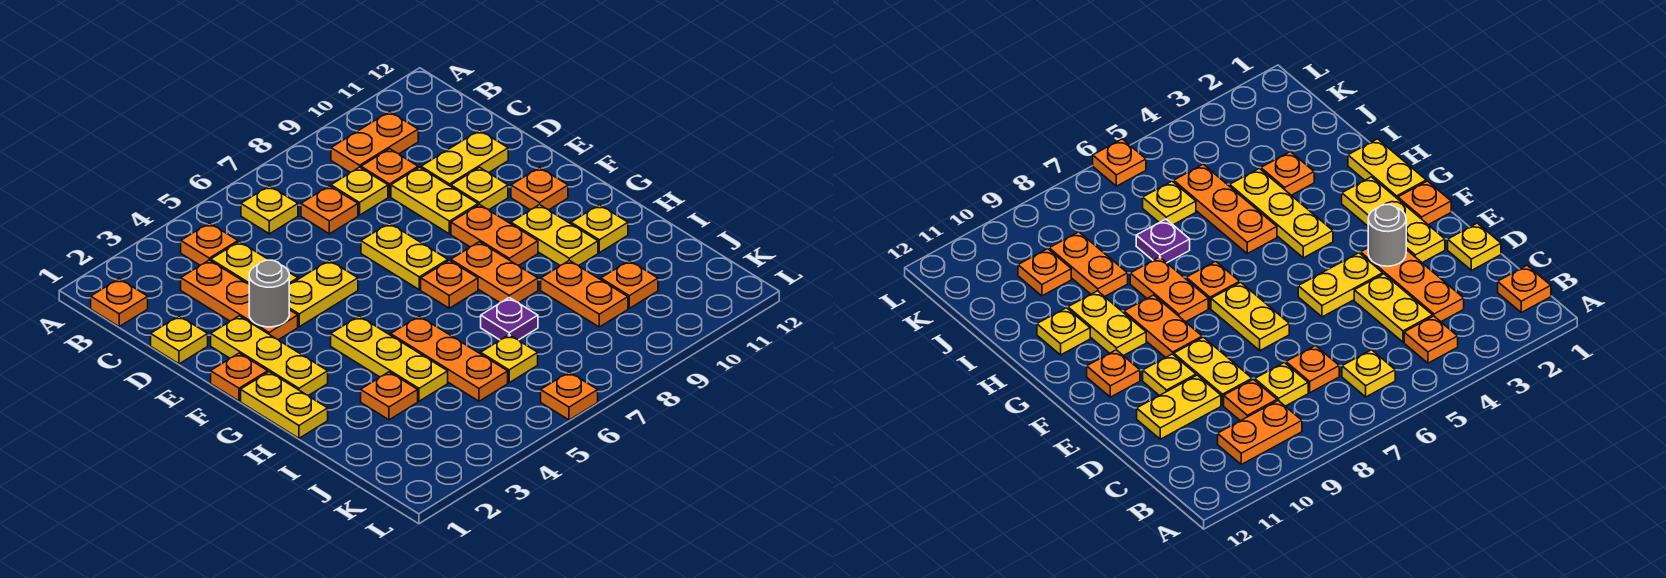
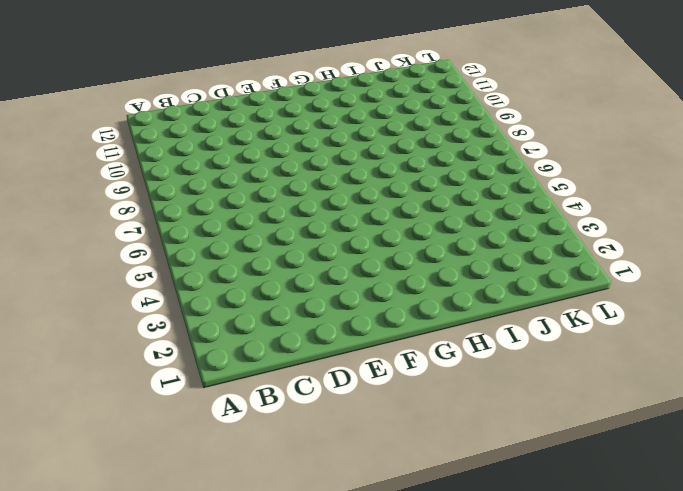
none -> orange plate B1 level 1
none -> orange plate B4 level 1
none -> yellow plate B6 level 1
none -> orange plate B9:B10 level 1

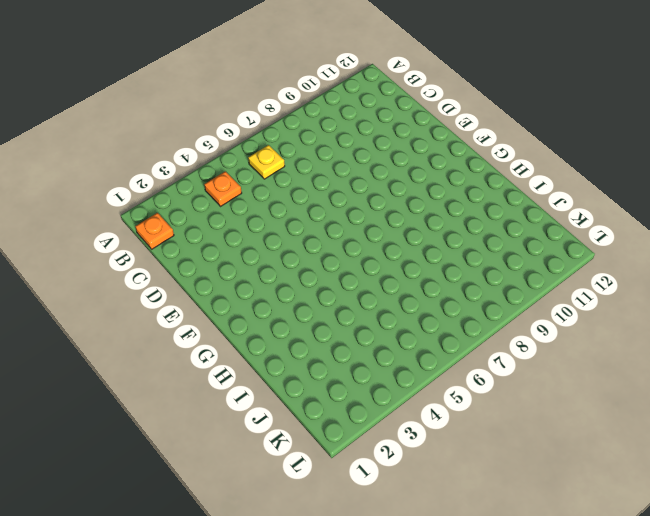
none -> orange plate B9:B10 level 1
none -> orange plate C3:E3 level 1
none -> yellow plate C4:D4 level 1
none -> orange plate C7 level 1

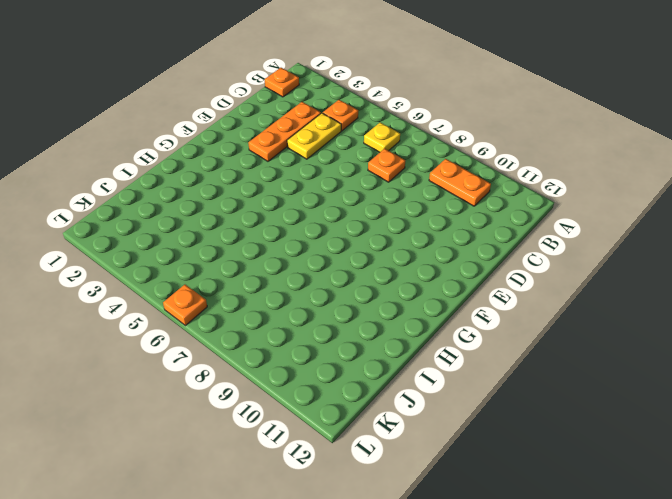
none -> yellow plate C8 level 1
none -> orange plate C9 level 1
none -> yellow plate D1 level 1
none -> yellow plate D9:E9 level 1

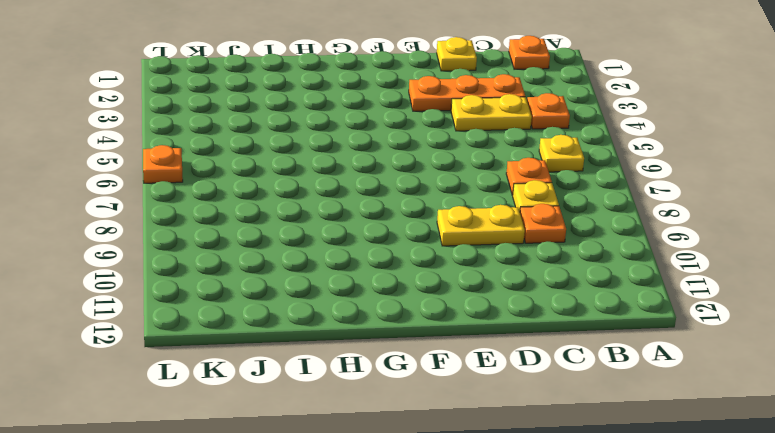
none -> orange plate B9:B10 level 1
none -> yellow plate D10:D11 level 1
none -> yellow plate E2:G2 level 1
none -> yellow plate E4:E5 level 1

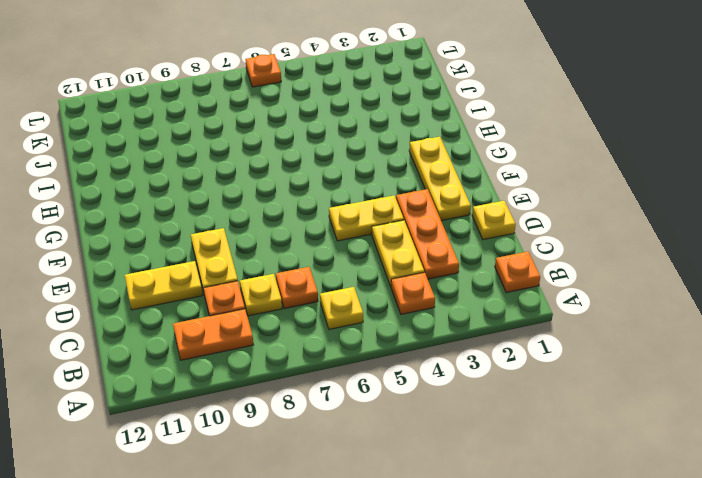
none -> yellow plate E7:F7 level 1
none -> yellow plate E10 level 1
none -> orange plate F1 level 1
none -> orange plate F9:G9 level 1

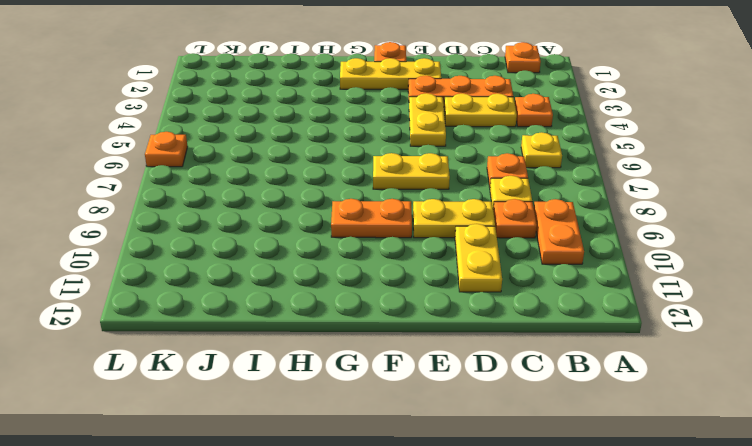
none -> yellow plate D1 level 1
none -> yellow plate E10 level 1
none -> orange plate F11 level 1
none -> yellow plate G1:H1 level 1

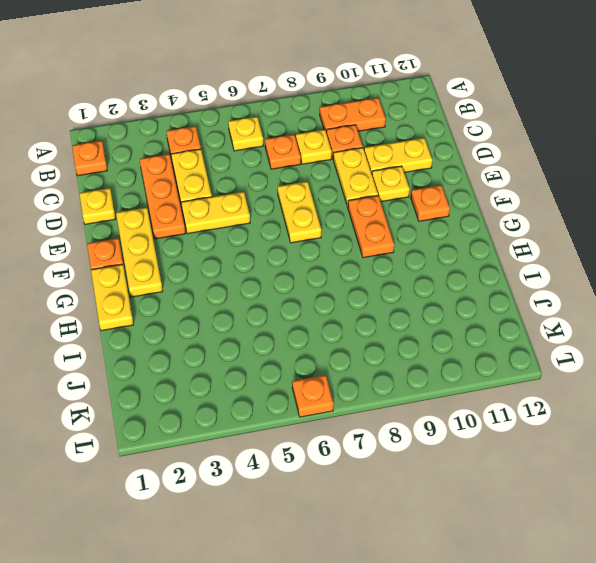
none -> yellow plate G4:I4 level 1
none -> orange plate G7 level 1
none -> orange plate G8:H8 level 1
none -> yellow plate G10:H10 level 1

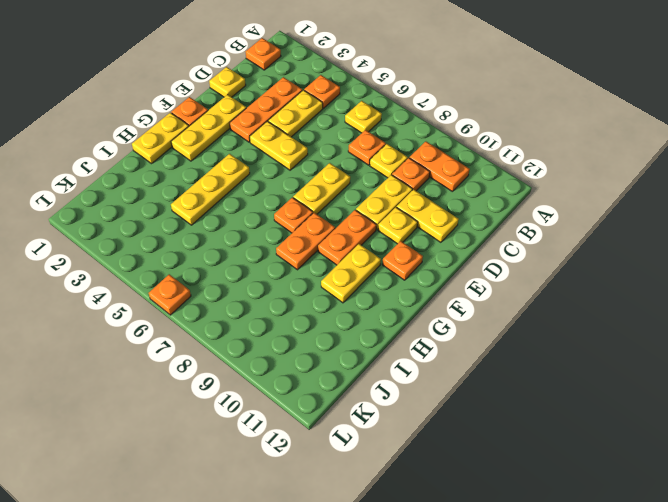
none -> orange plate H5:J5 level 1
none -> yellow plate H11 level 1
none -> orange plate I3 level 1
none -> purple plate I7 level 1

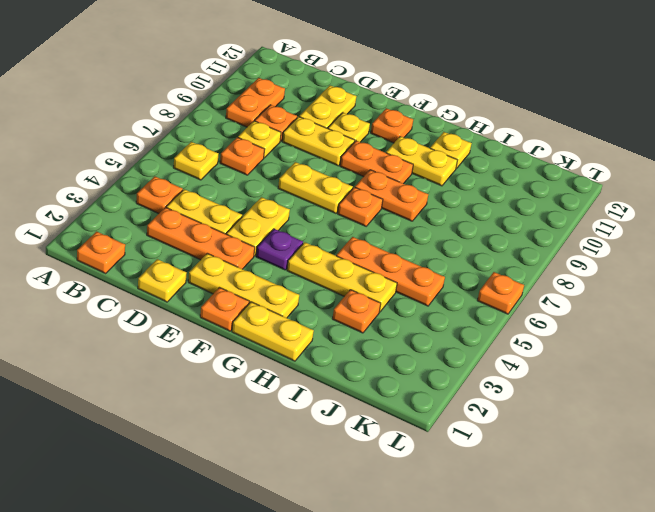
purple plate F4 level 1 -> purple plate I7 level 1
none -> orange plate I9:J9 level 1
none -> yellow plate J6 level 1
none -> orange plate J10 level 1
none -> grey round brick E3 level 2

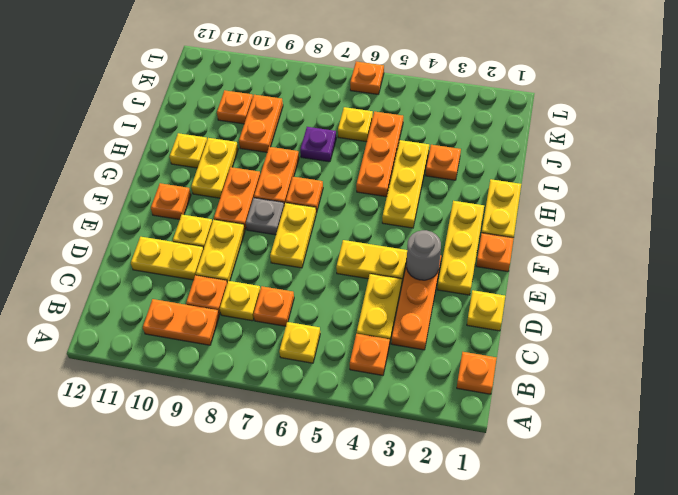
grey plate F8 level 1 -> none

